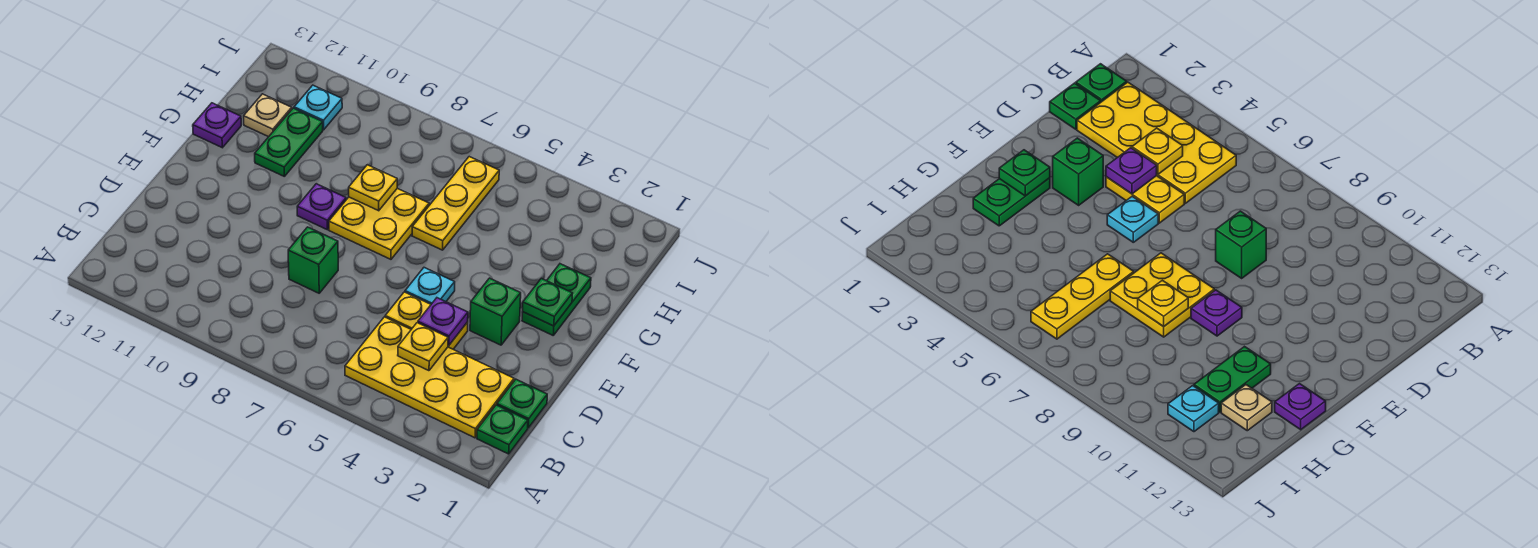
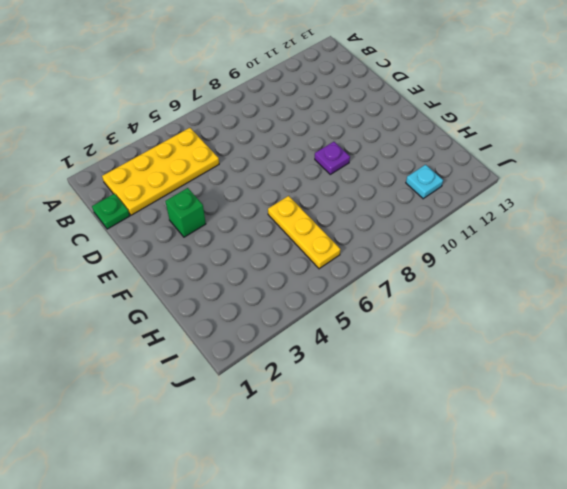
none -> green plate B1 level 1
none -> yellow plate D4:D5 level 1
none -> green brick D8 level 1

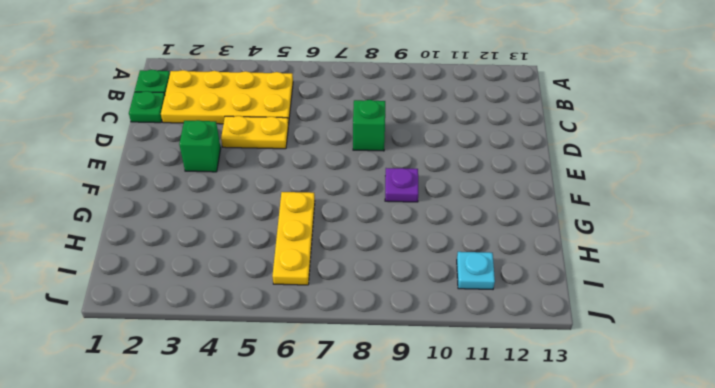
none -> cyan plate E5 level 1
none -> green plate F2:G2 level 1
none -> yellow plate F7:G8 level 1

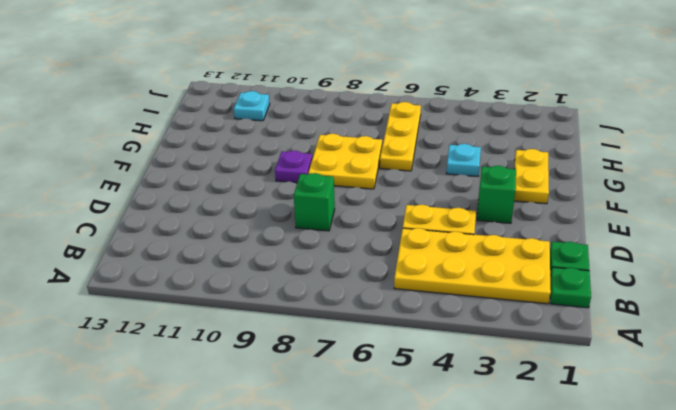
yellow plate F2:G2 level 1 -> green plate F2:G2 level 1
cyan plate G4 level 1 -> cyan plate E5 level 1
none -> green plate G11:H11 level 1
none -> purple plate G13 level 1
none -> tan plate H12 level 1

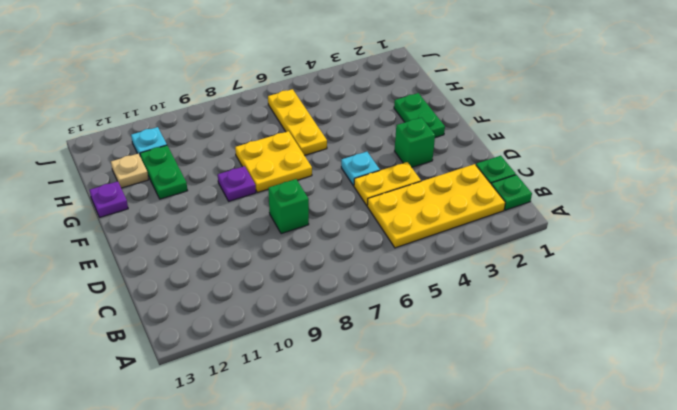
none -> yellow plate C4 level 2
none -> purple plate D4 level 2
none -> green plate F2 level 2

